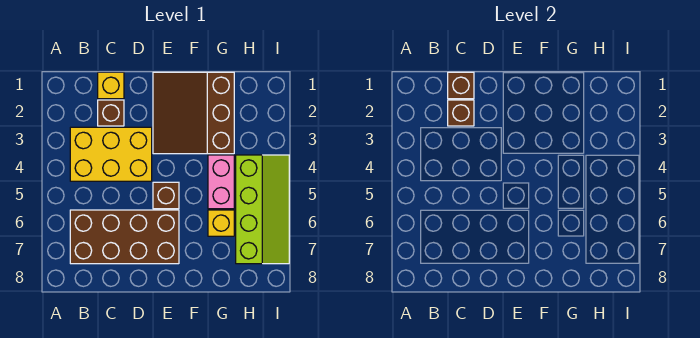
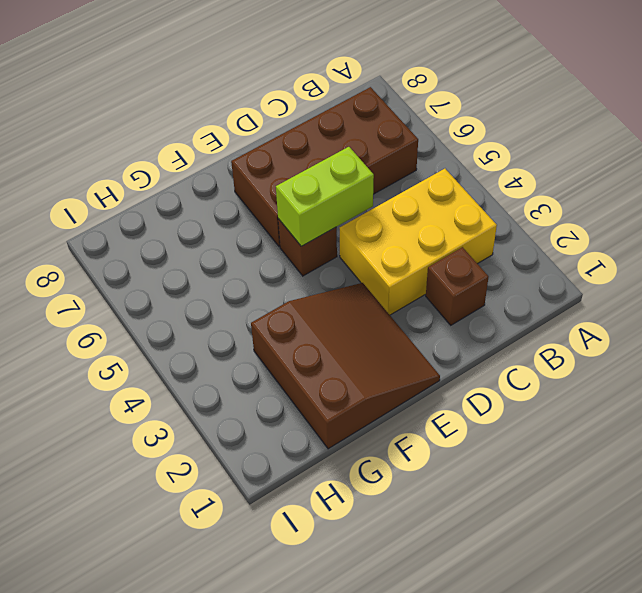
lime brick D5:E5 level 2 -> none
none -> yellow brick C1 level 1
none -> pink brick G4:G5 level 1

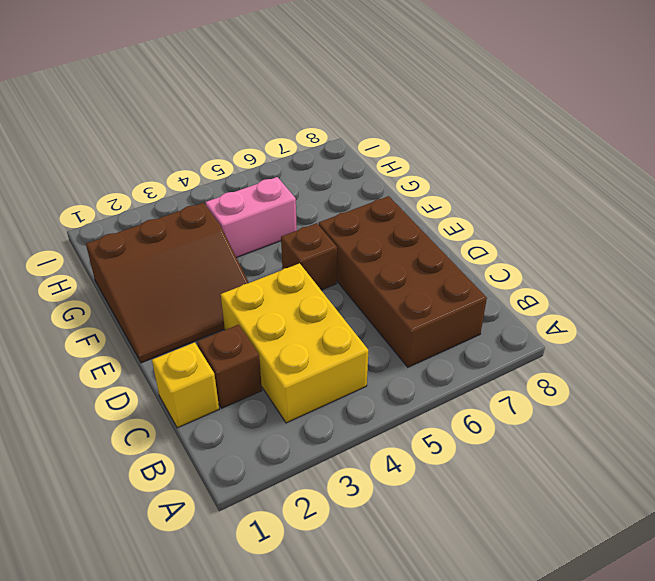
none -> yellow brick G6 level 1
none -> lime slope H4:I7 level 1 top H

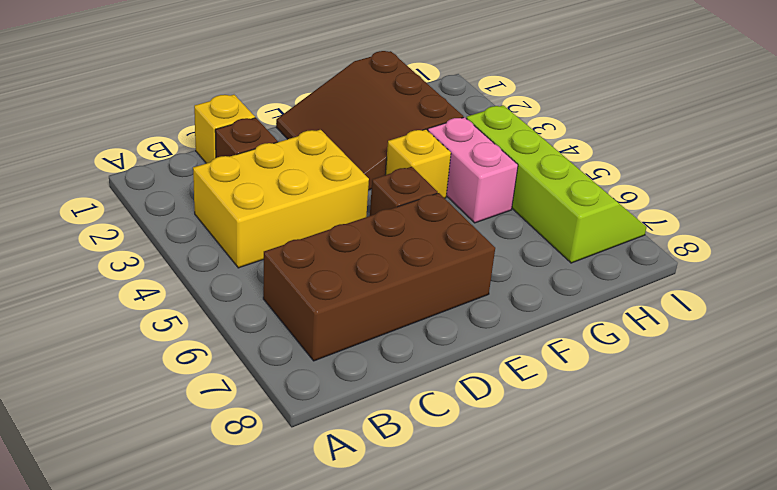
yellow brick F4 level 1 -> yellow brick G6 level 1
none -> brown brick C1 level 2
none -> brown brick C2 level 2

